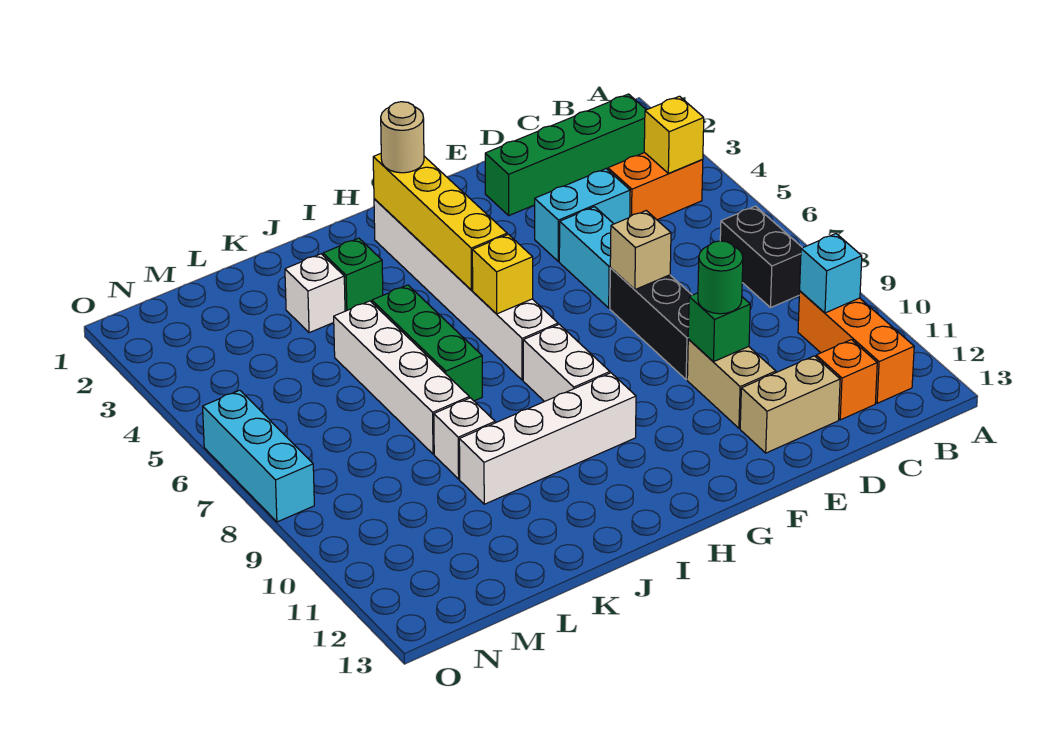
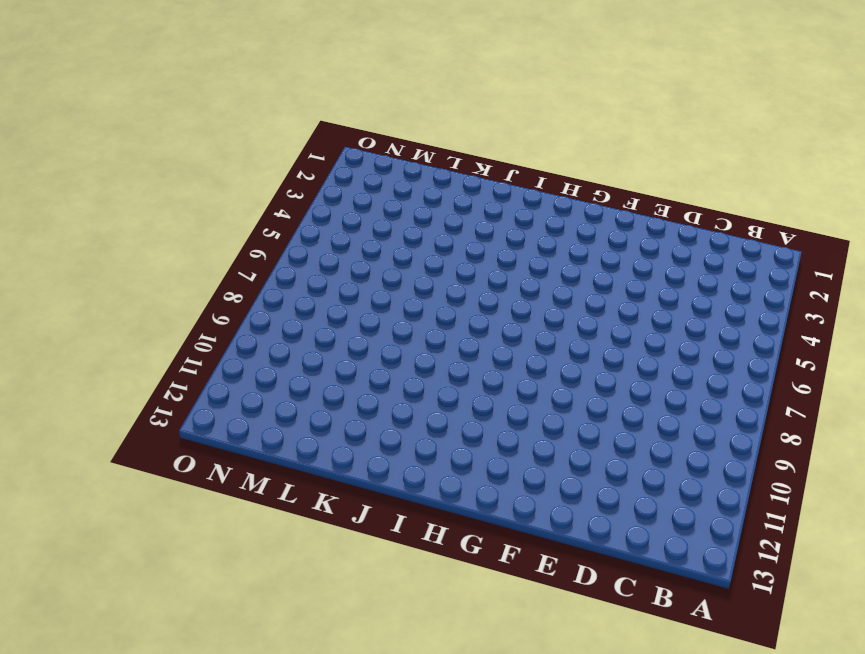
none -> green brick B2:E2 level 1
none -> orange brick B4:C4 level 1
none -> black brick B7:B8 level 1

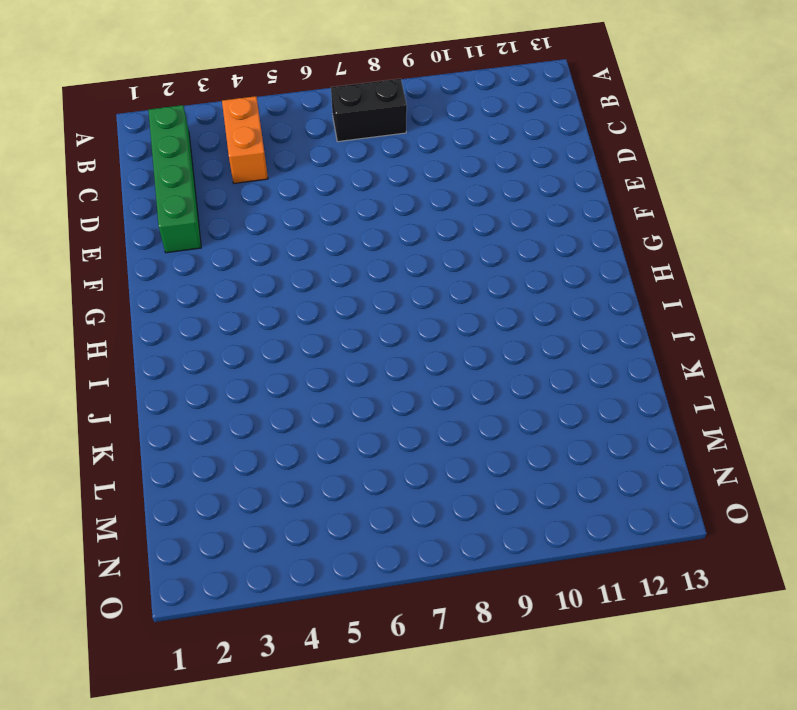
none -> orange brick B10:B12 level 1
none -> orange brick C12 level 1
none -> cyan brick D4:E4 level 1

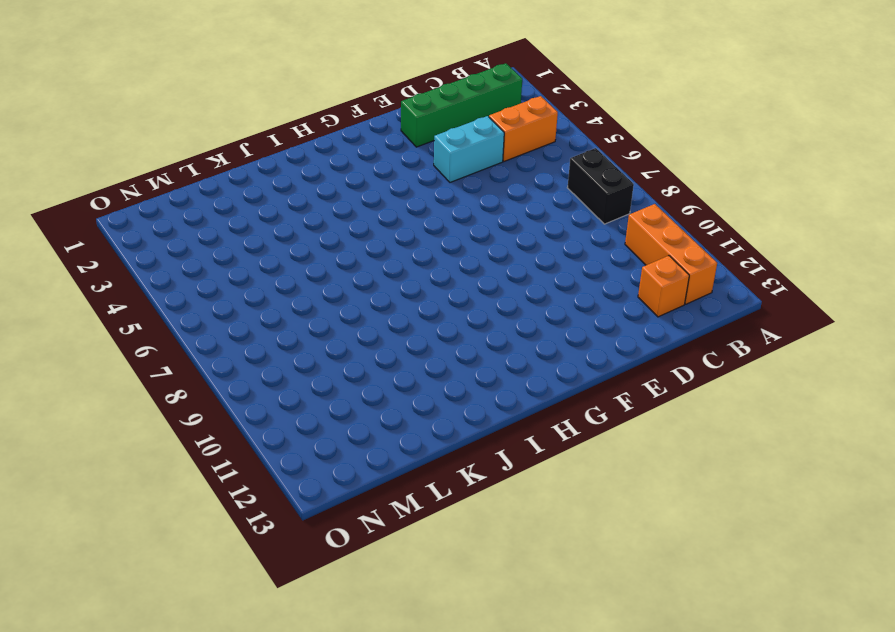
none -> tan brick D12:E12 level 1
none -> cyan brick E5:E6 level 1
none -> black brick E7:E9 level 1

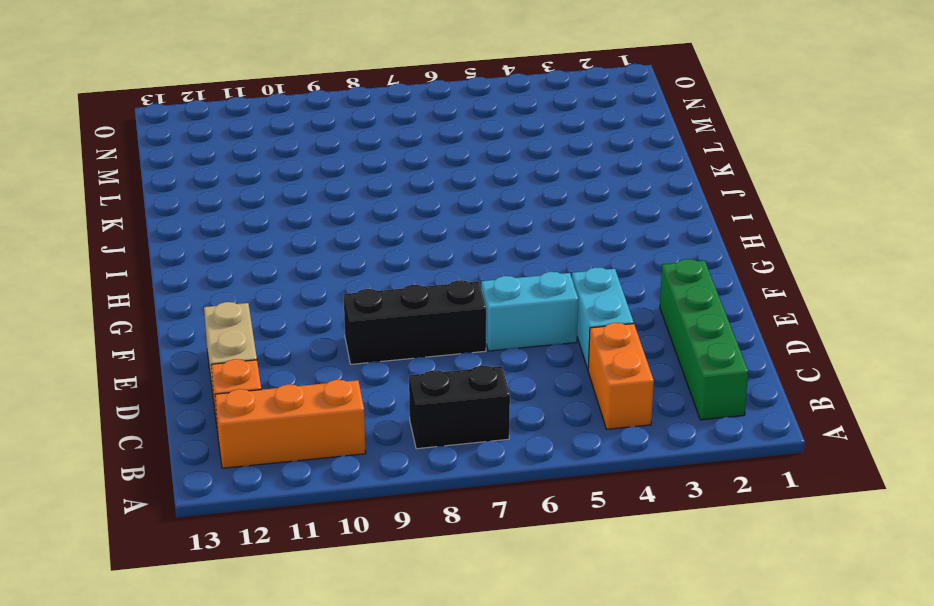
none -> tan brick E10:E11 level 1
none -> white brick H2:H7 level 1
none -> white brick H8:H9 level 1

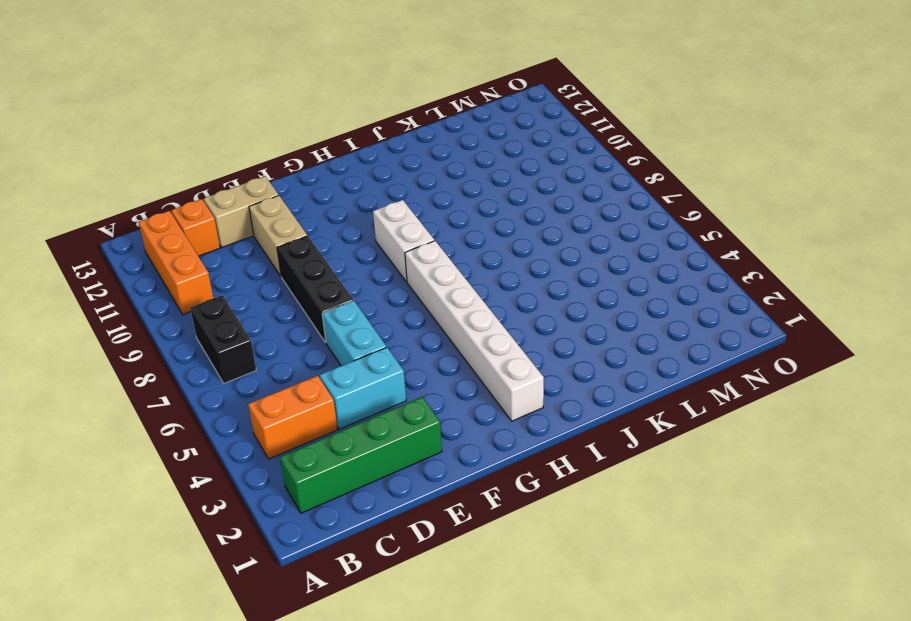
none -> white brick H10:K10 level 1
none -> green brick J3 level 1
none -> green brick J5:J7 level 1

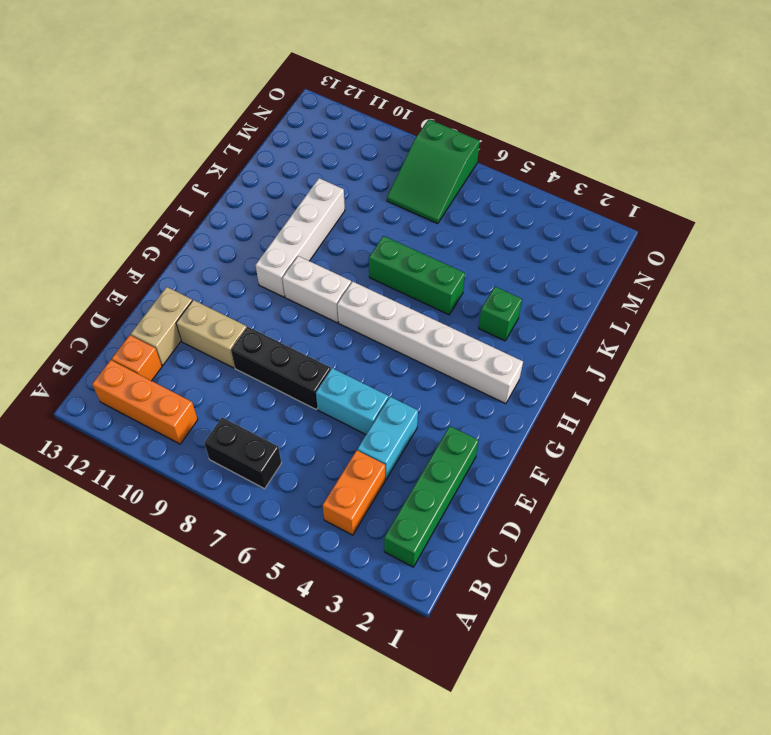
green slope M7:O8 level 1 top O -> cyan brick O6:O8 level 1
none -> white brick K3 level 1
none -> white brick K5:K8 level 1
none -> white brick K9 level 1

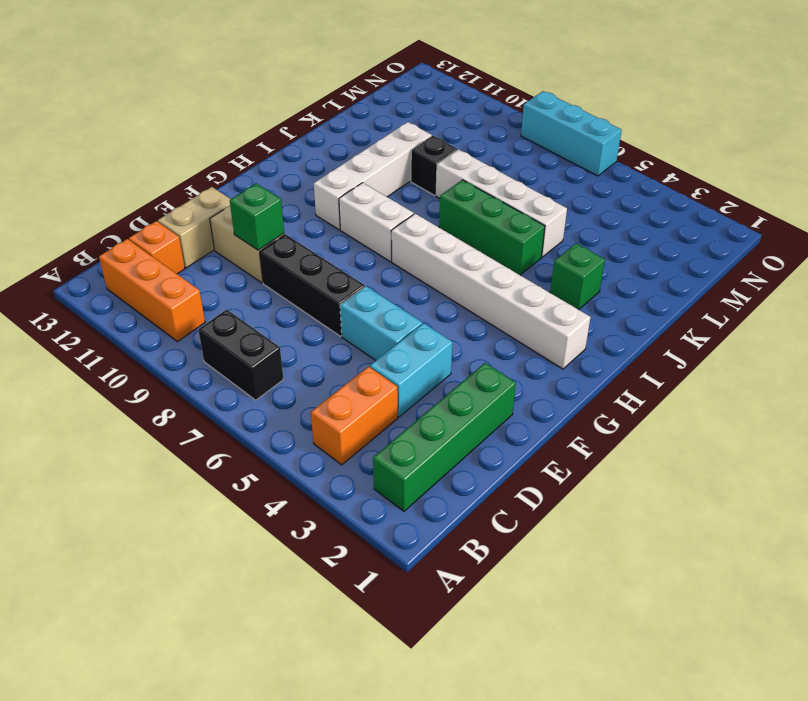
black brick K9 level 1 -> white brick K9 level 1
none -> white brick K3 level 1
none -> yellow brick B4 level 2
none -> cyan brick B10 level 2

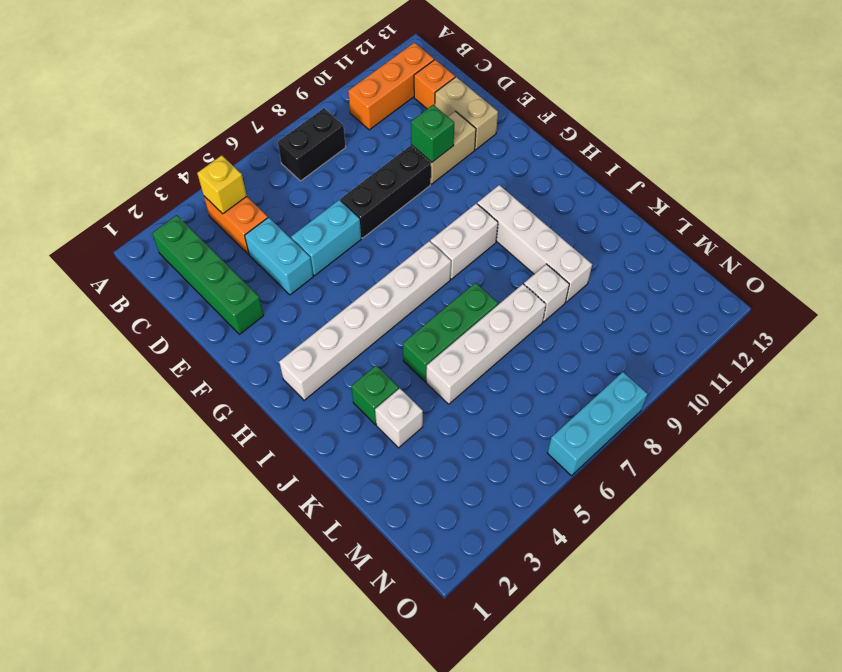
none -> cyan brick B10 level 2
none -> tan brick E7 level 2
none -> yellow brick H2:H5 level 2

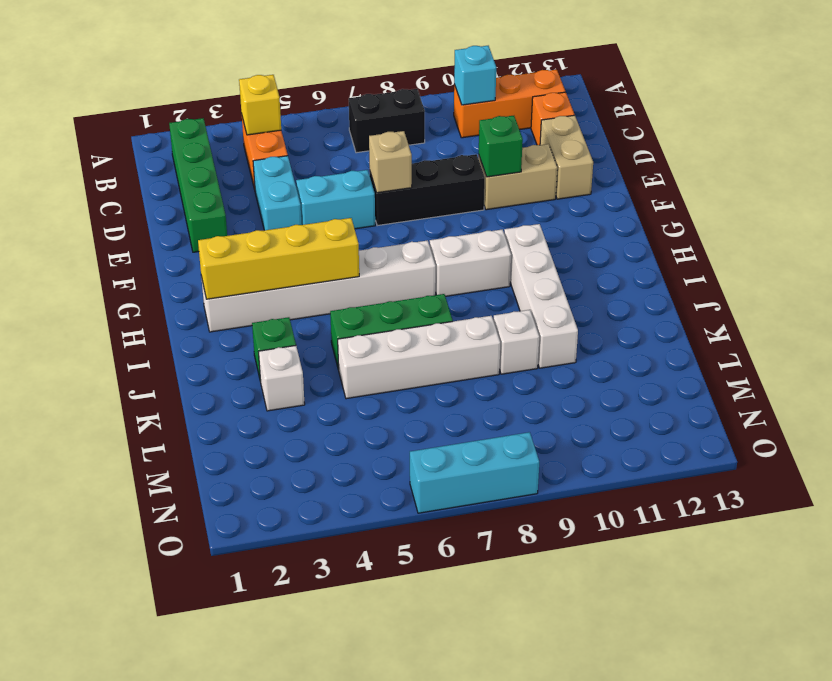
none -> yellow brick H6 level 2
none -> green round brick E10 level 3
none -> tan round brick H2 level 3

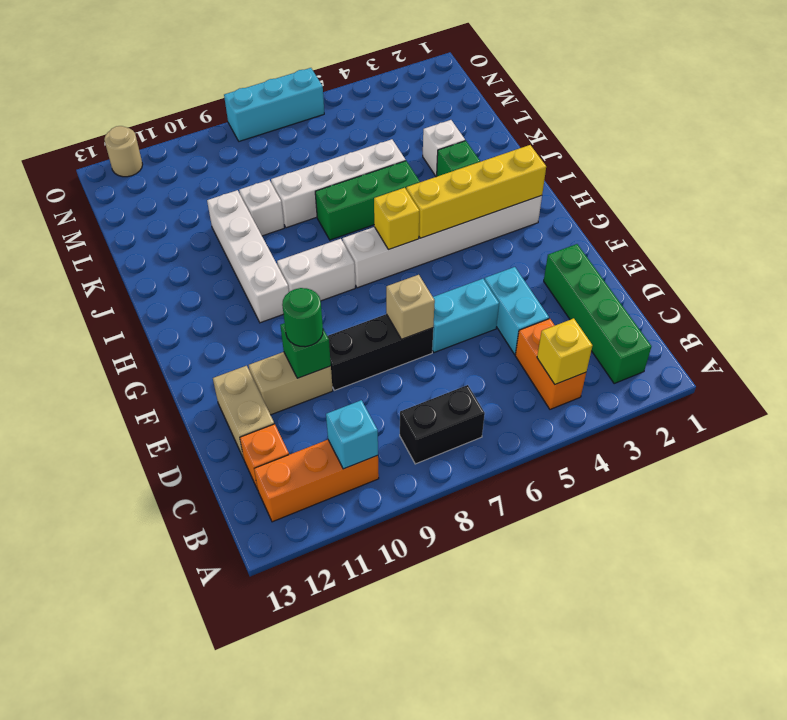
tan round brick O12 level 1 -> tan round brick H2 level 3

